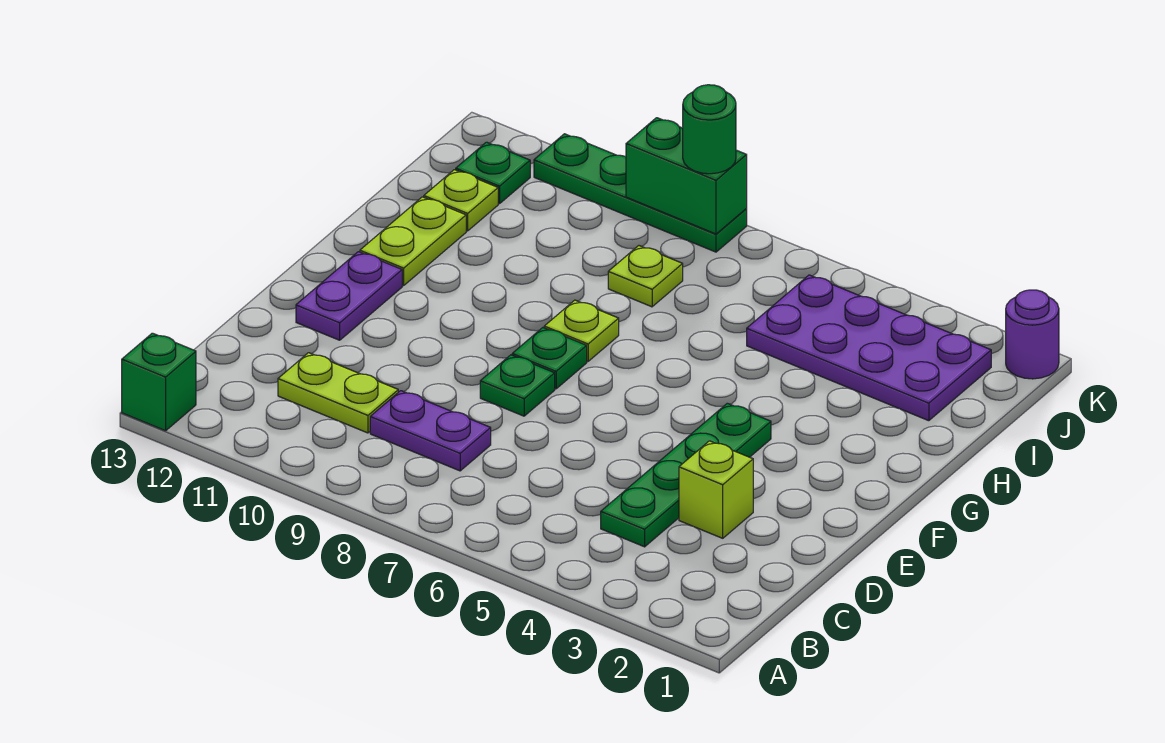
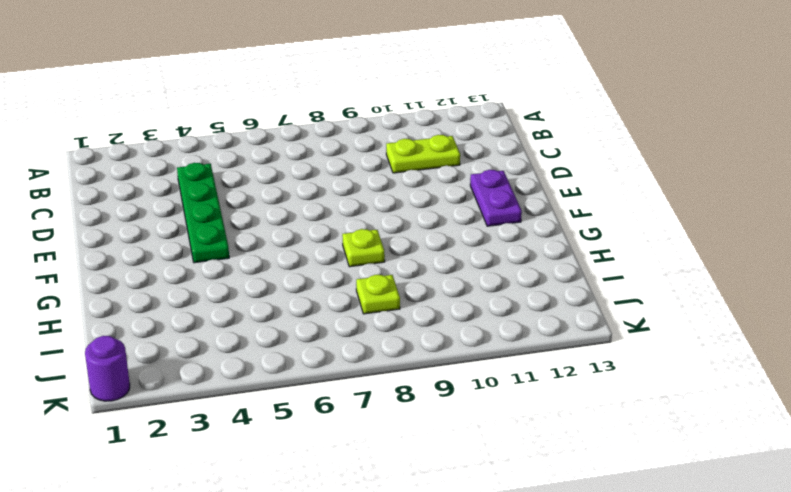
none -> green brick A13 level 1
none -> purple plate C8:C9 level 1
none -> lime brick D3 level 1

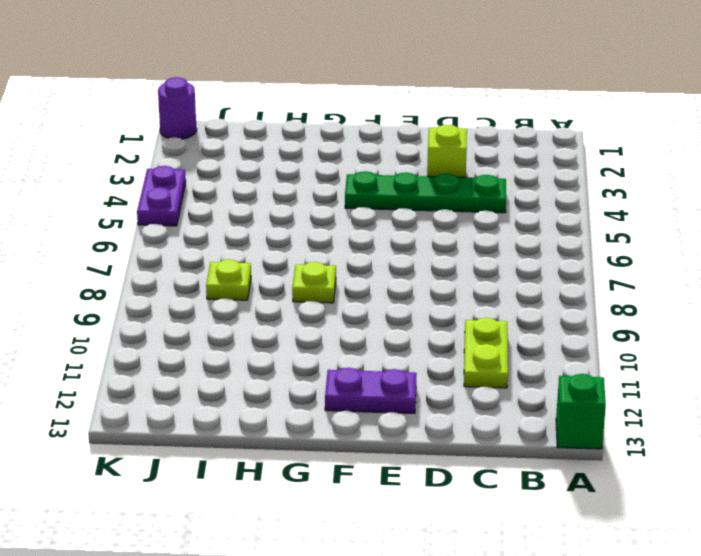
purple plate K4:K5 level 1 -> purple plate C8:C9 level 1
none -> green plate E8 level 1
none -> green plate F8 level 1
none -> lime plate G12:H12 level 1

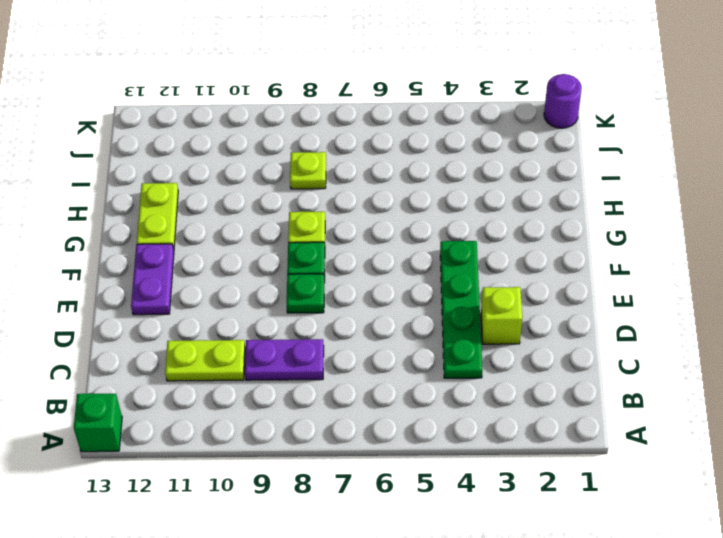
none -> purple plate I2:J5 level 1
none -> lime plate I12 level 1
none -> green plate J12 level 1

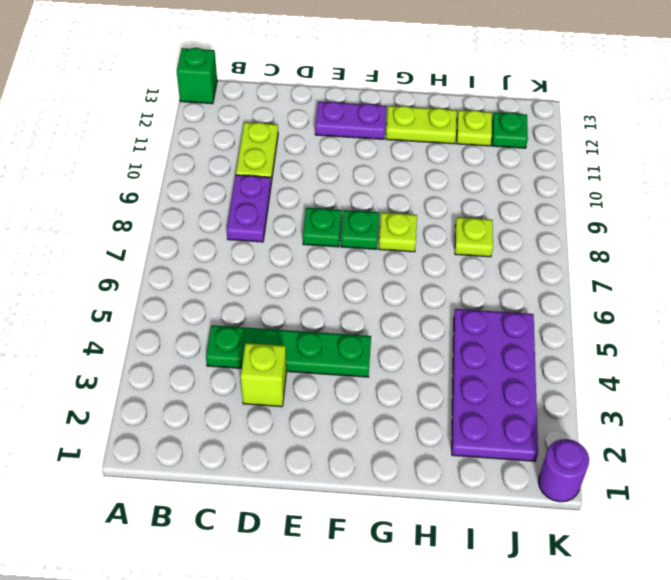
none -> green plate K8:K11 level 1
none -> green brick K8:K9 level 2
none -> green round brick K8 level 3

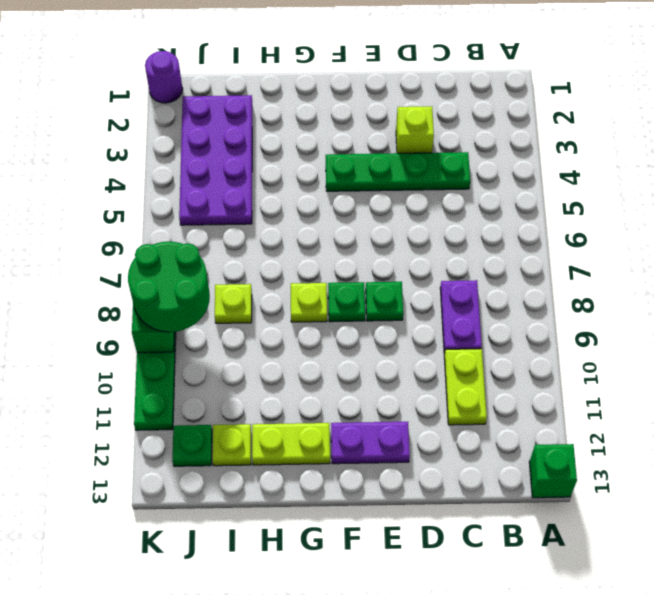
green round brick J8:K9 level 3 -> green round brick K8 level 3

